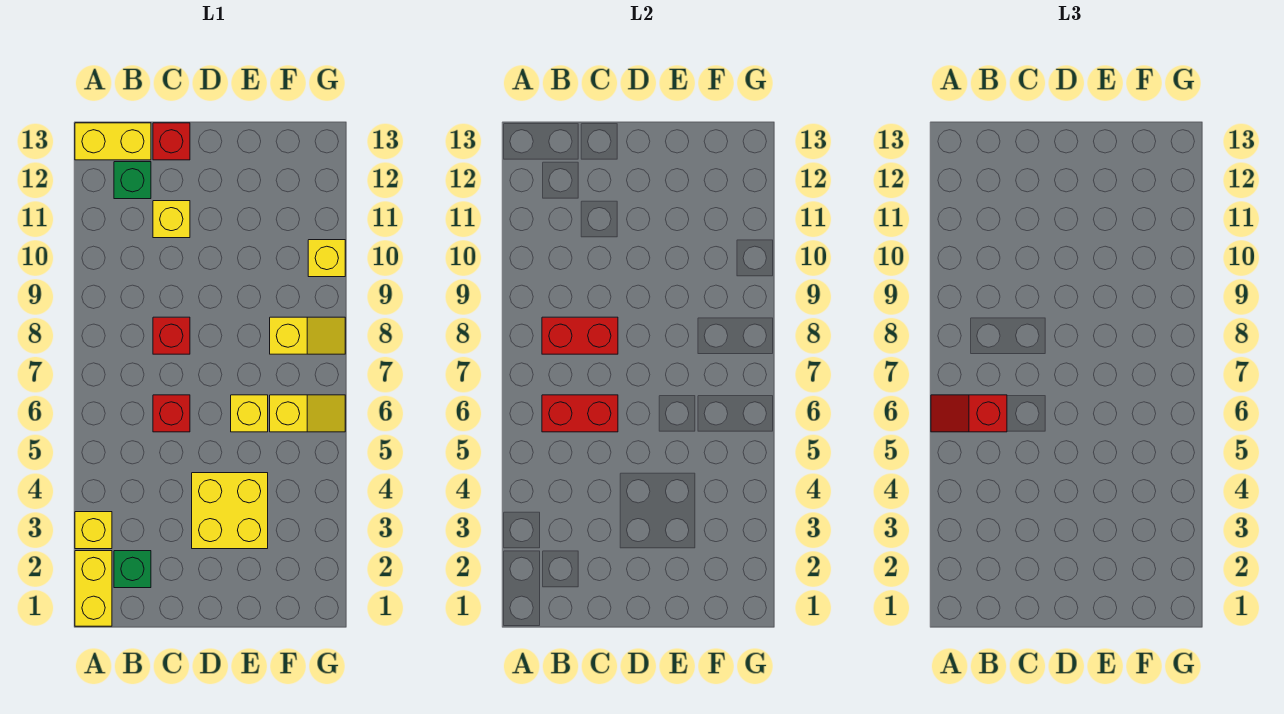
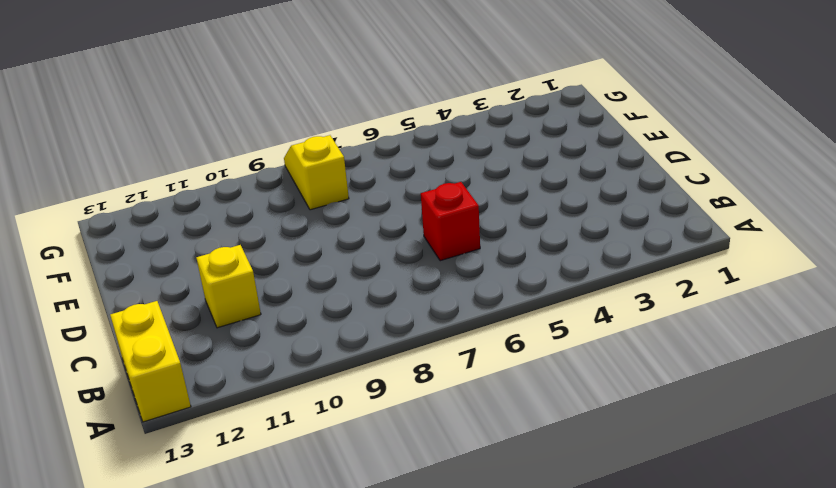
none -> yellow brick A1:A2 level 1
none -> yellow brick A3 level 1
none -> green brick B2 level 1

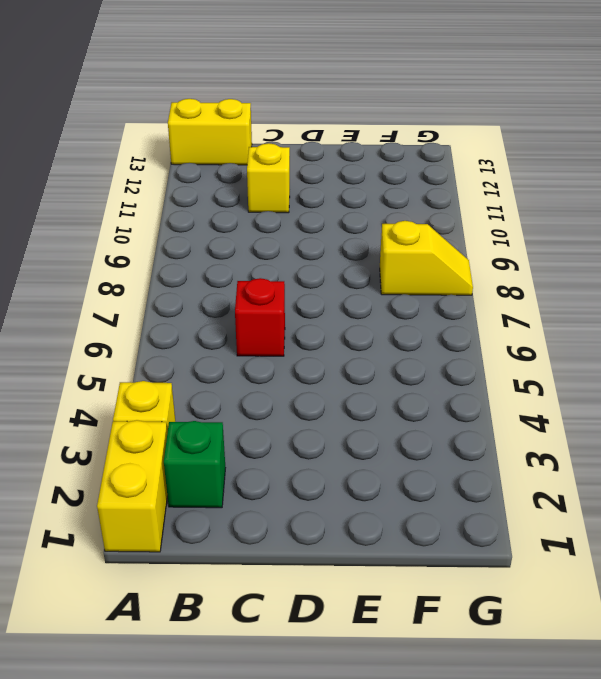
none -> green brick B12 level 1
none -> red brick C8 level 1
none -> red brick C13 level 1

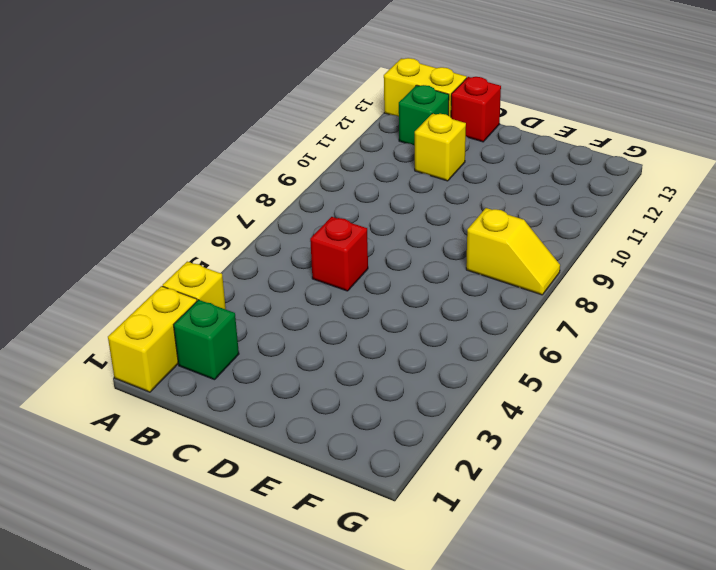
none -> red brick C8 level 1
none -> yellow brick D3:E4 level 1
none -> yellow brick E6 level 1

